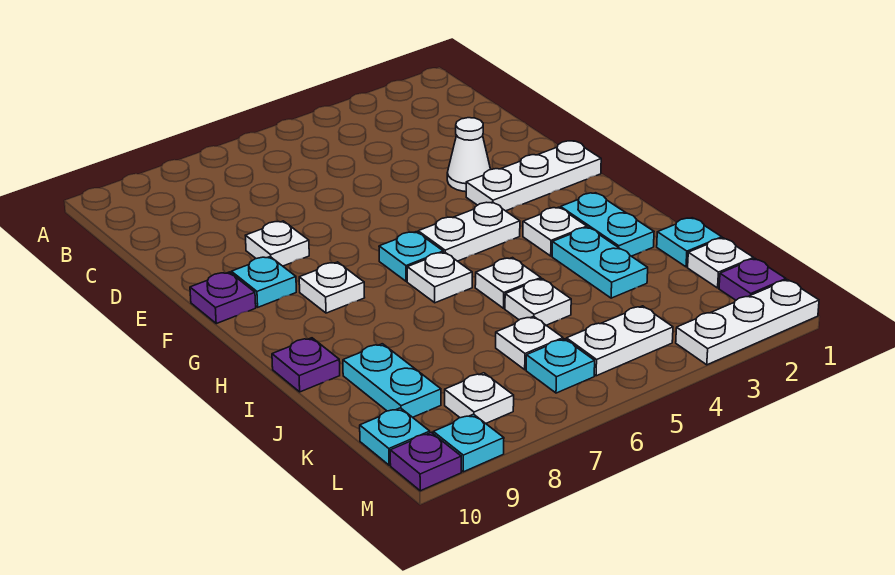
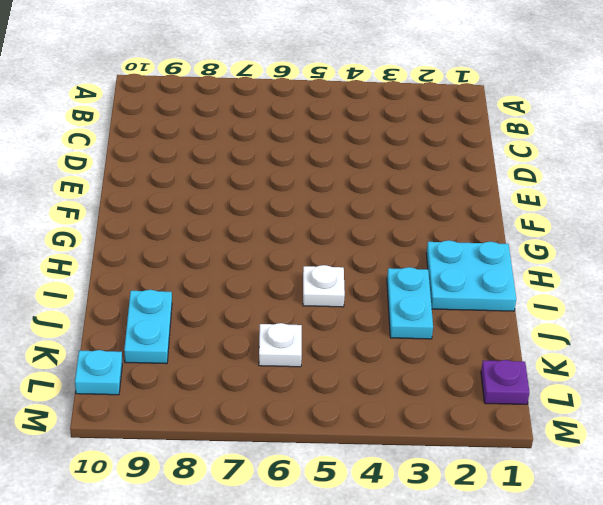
cyan plate H1:I2 level 1 -> cyan plate H2:I2 level 1
none -> white cone E3 level 1
none -> white plate E8 level 1
none -> white plate F1:F3 level 1

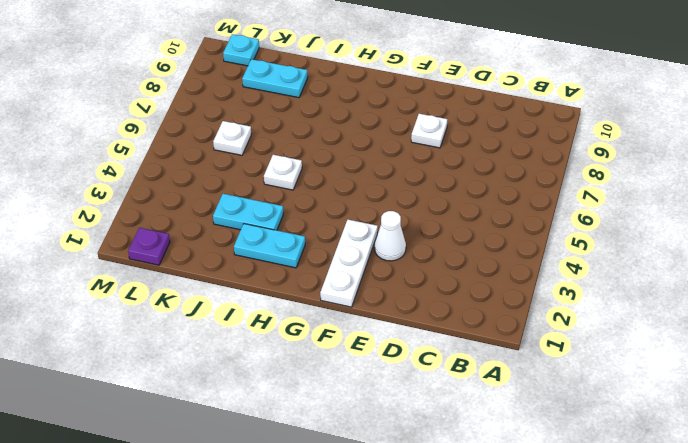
none -> cyan plate F9 level 1
none -> purple plate F10 level 1
none -> white plate G4:G5 level 1

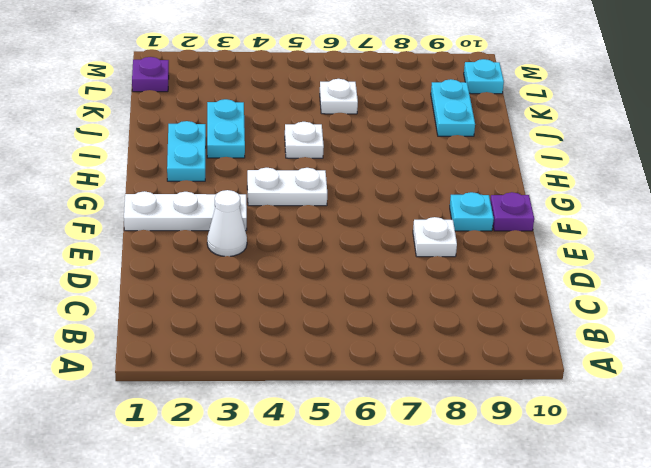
none -> cyan plate G6 level 1
none -> white plate G8 level 1
none -> white plate H3 level 1

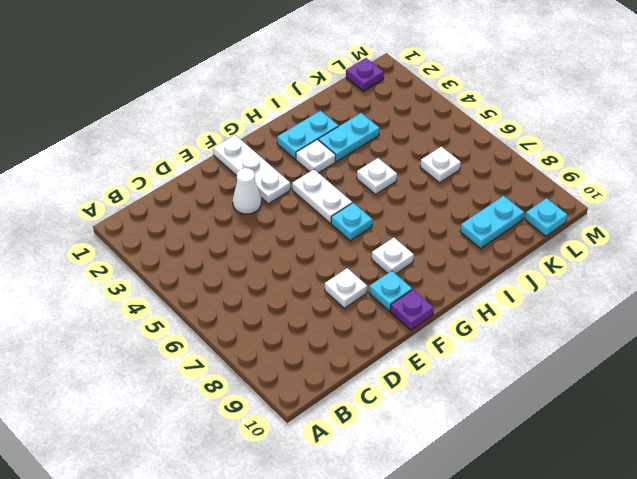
none -> white plate H6 level 1
none -> purple plate I10 level 1
none -> cyan plate J1 level 1

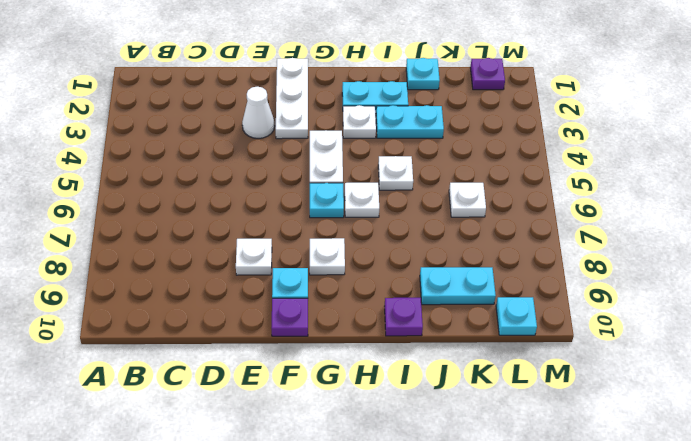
none -> white plate J5 level 1
none -> white plate K1 level 1
none -> white plate L4:L5 level 1

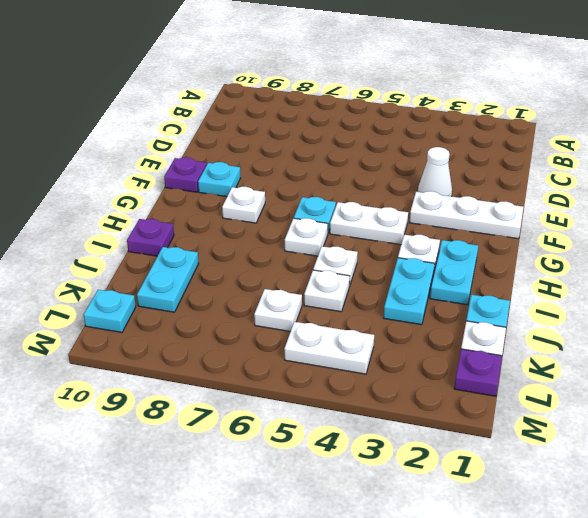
none -> white plate E8 level 1
none -> cyan plate L6 level 1
none -> white plate L8 level 1

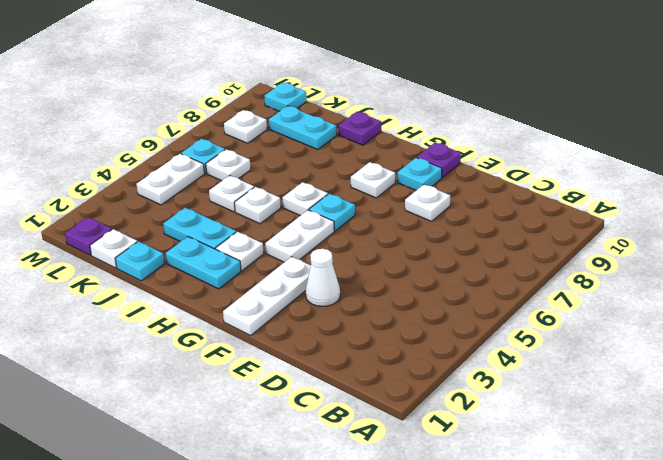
none -> white plate M1:M3 level 1
none -> cyan plate M9 level 1
none -> purple plate M10 level 1

